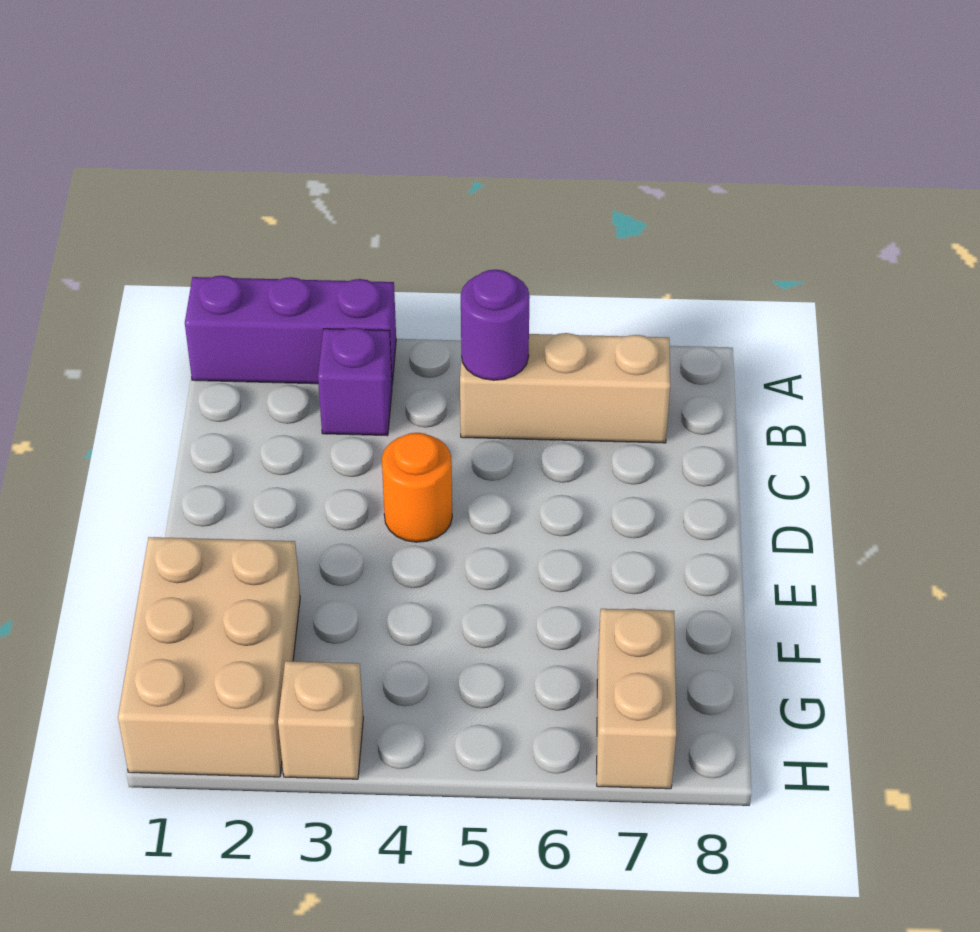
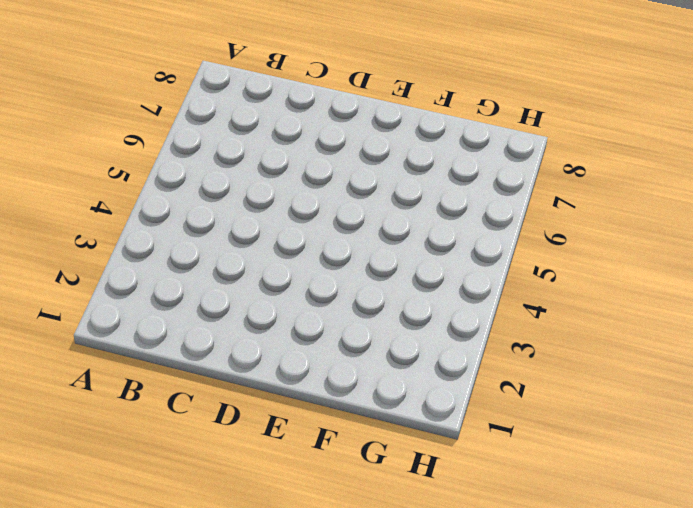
none -> purple brick A1:A3 level 1
none -> purple brick B3 level 1

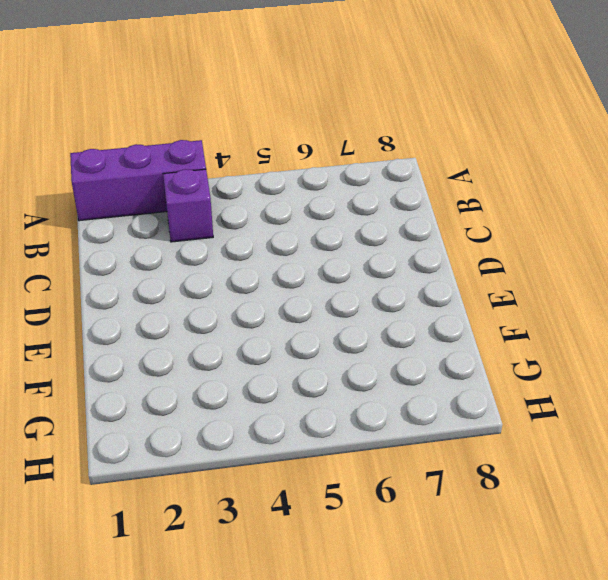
none -> tan brick B5:B7 level 1
none -> orange round brick D4 level 1

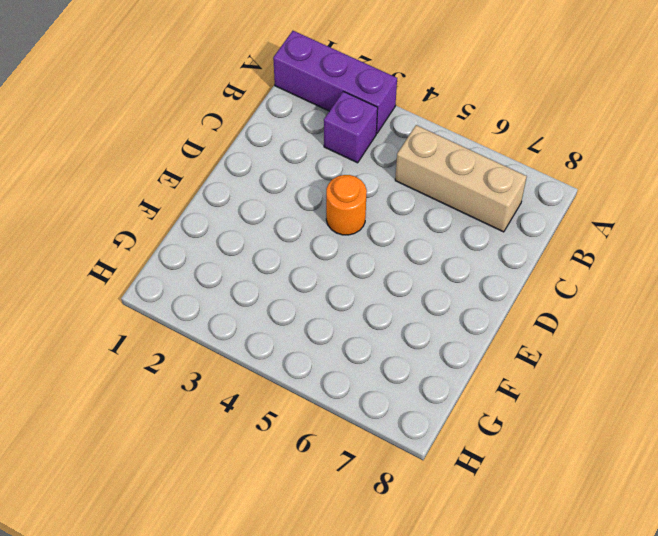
none -> tan brick F1:H2 level 1
none -> tan brick G7:H7 level 1

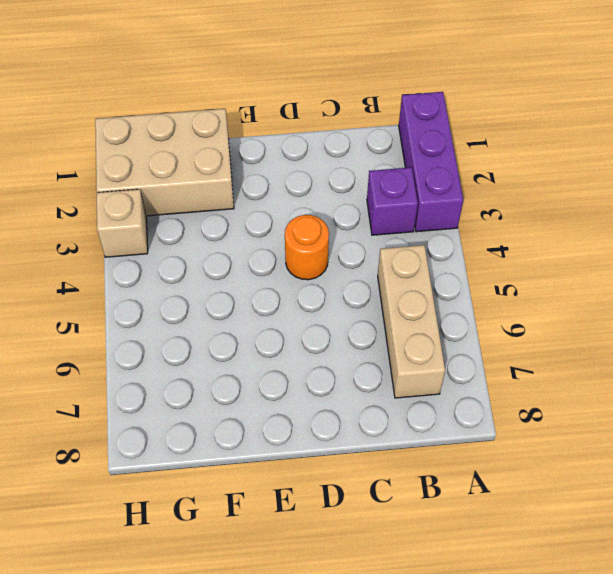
none -> tan brick G7:H7 level 1
none -> purple round brick B5 level 2

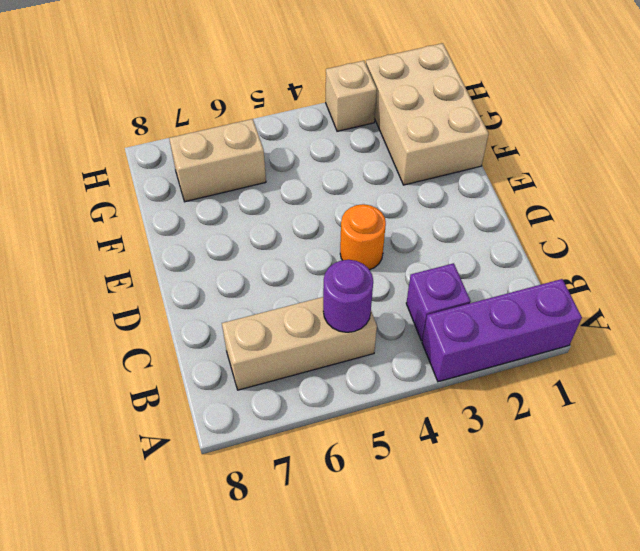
tan brick G6:G7 level 1 -> tan brick G7:H7 level 1

